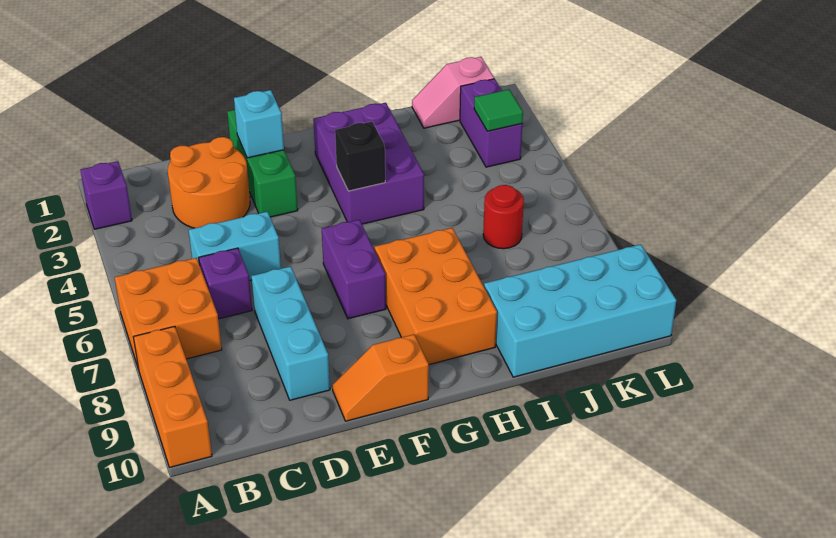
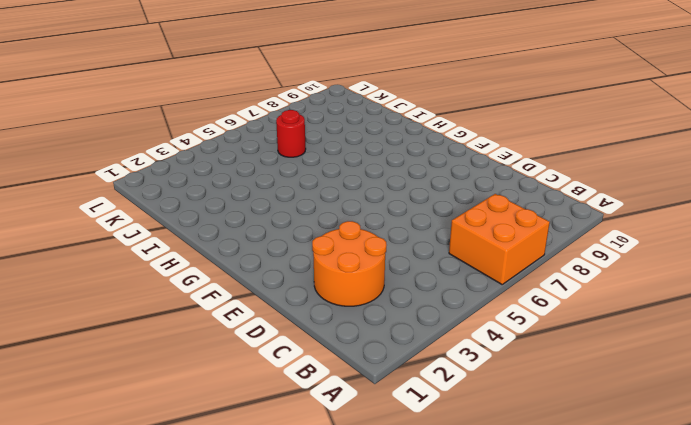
none -> purple brick A2 level 1
none -> orange brick A8:A10 level 1
none -> cyan brick C5:D5 level 1

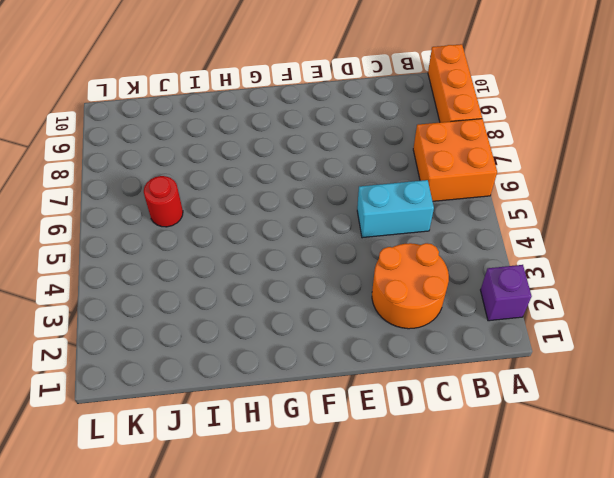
none -> purple brick C6 level 1
none -> cyan brick D7:D9 level 1
none -> green brick E1:E3 level 1

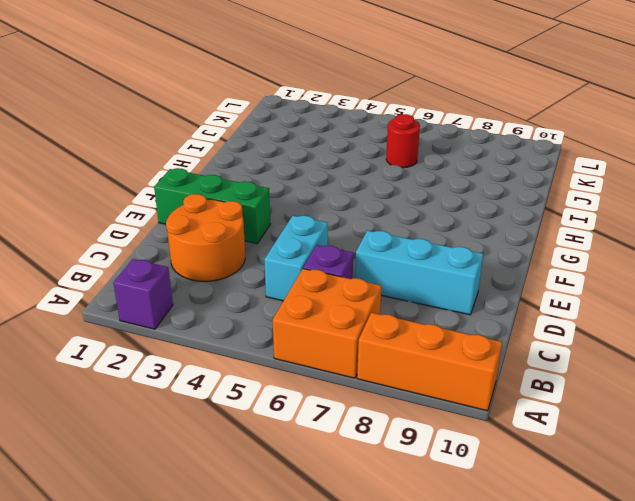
none -> orange slope E10:F10 level 1 top F
none -> purple brick F6:F7 level 1
none -> purple brick G2:H4 level 1

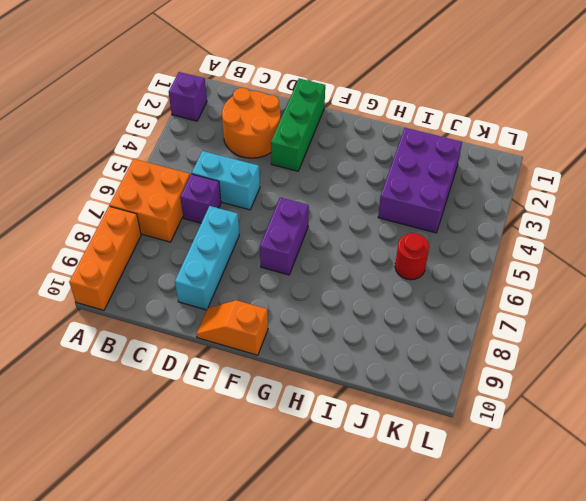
purple brick I2:J4 level 1 -> purple brick G2:H4 level 1
none -> orange brick G7:H9 level 1
none -> cyan brick I9:L10 level 1
none -> pink slope J1:K1 level 1 top K

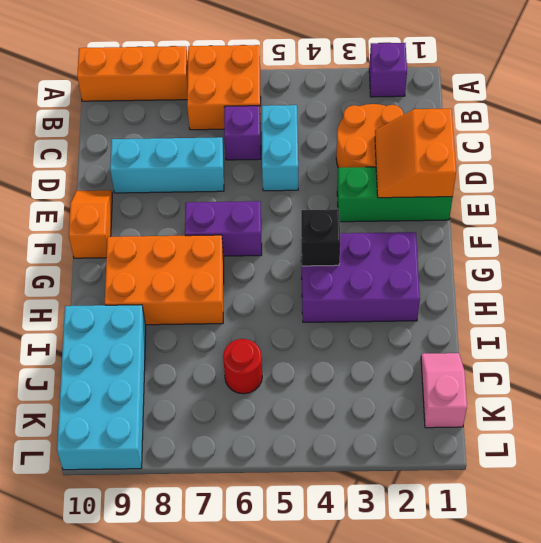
orange slope D1:E2 level 2 top 1 -> cyan brick E2 level 2
none -> purple brick K2:K3 level 1
none -> green tile K3 level 2

